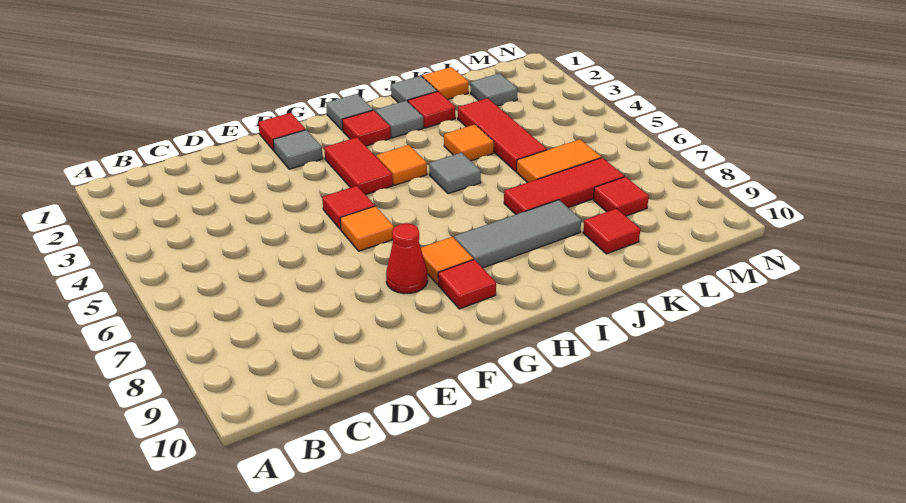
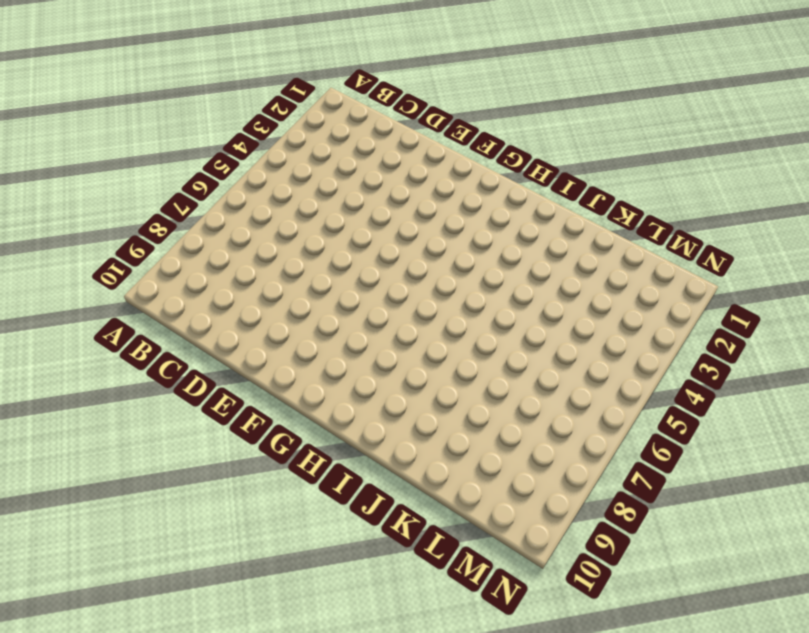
none -> red tile F1 level 1
none -> grey tile F2 level 1
none -> red tile F5 level 1

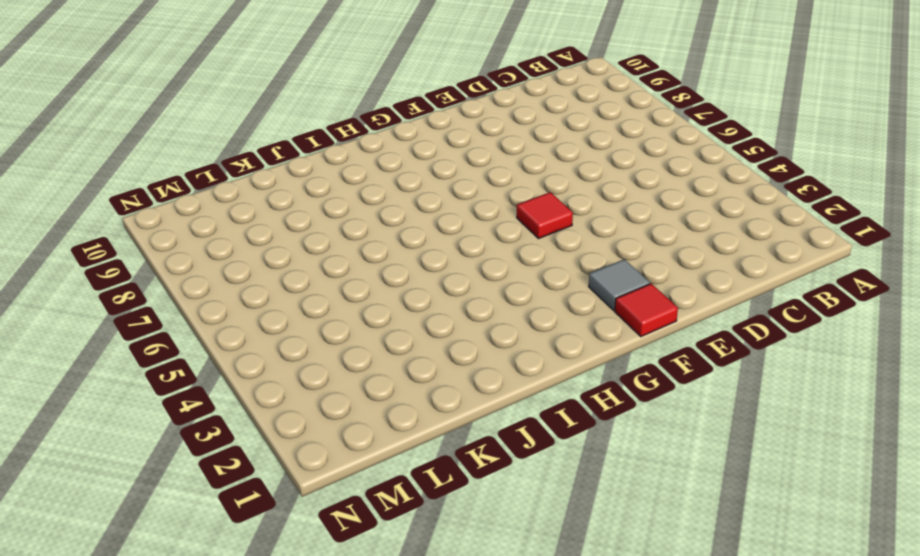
none -> orange tile F6 level 1
none -> red cone F8 level 1
none -> red tile G3:G4 level 1

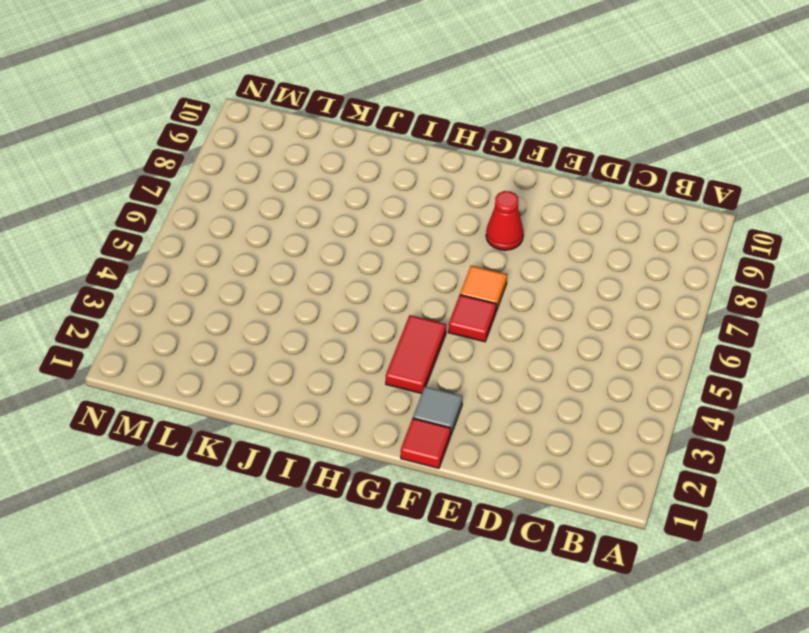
none -> orange tile G8 level 1
none -> red tile G9 level 1
none -> grey tile H1 level 1

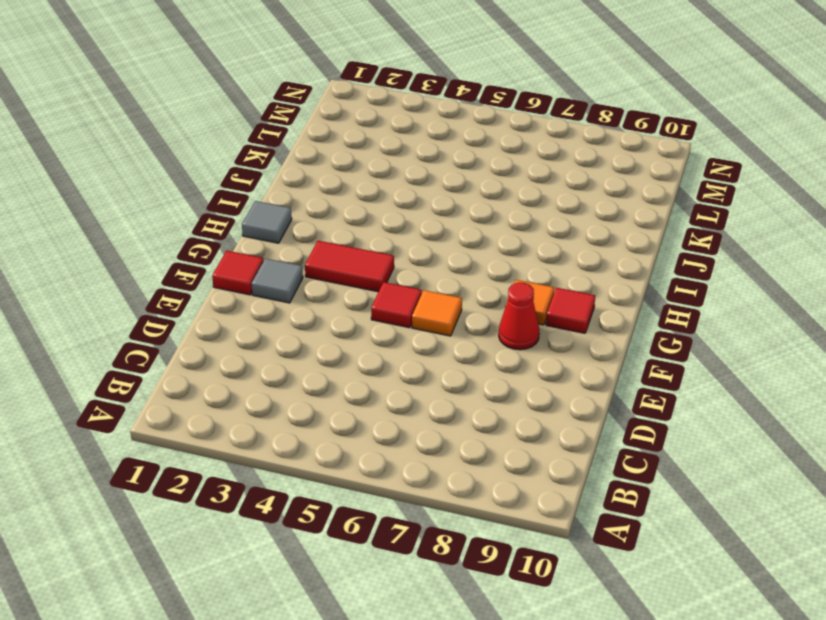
none -> red tile H2 level 1
none -> orange tile H4 level 1
none -> grey tile H8:J8 level 1

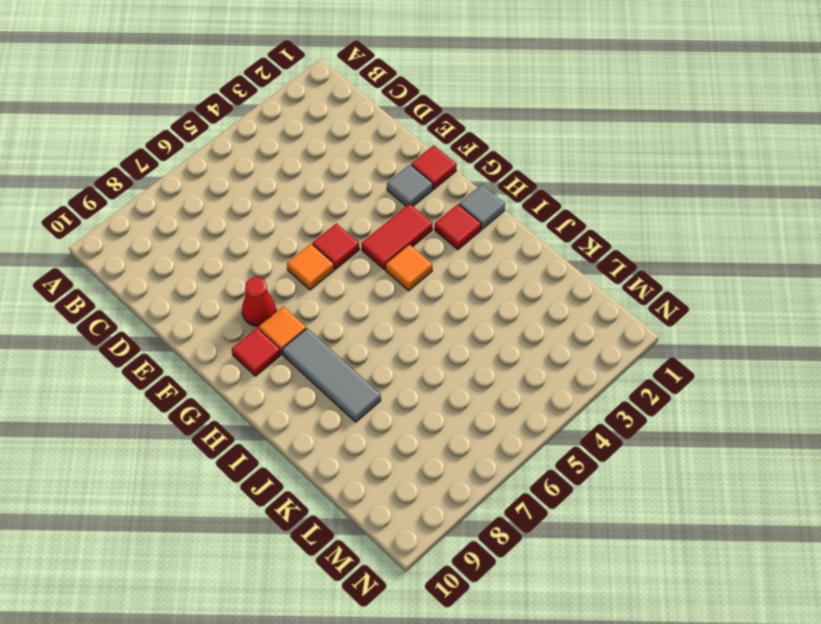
none -> grey tile I2 level 1
none -> grey tile I5 level 1
none -> grey tile J1 level 1

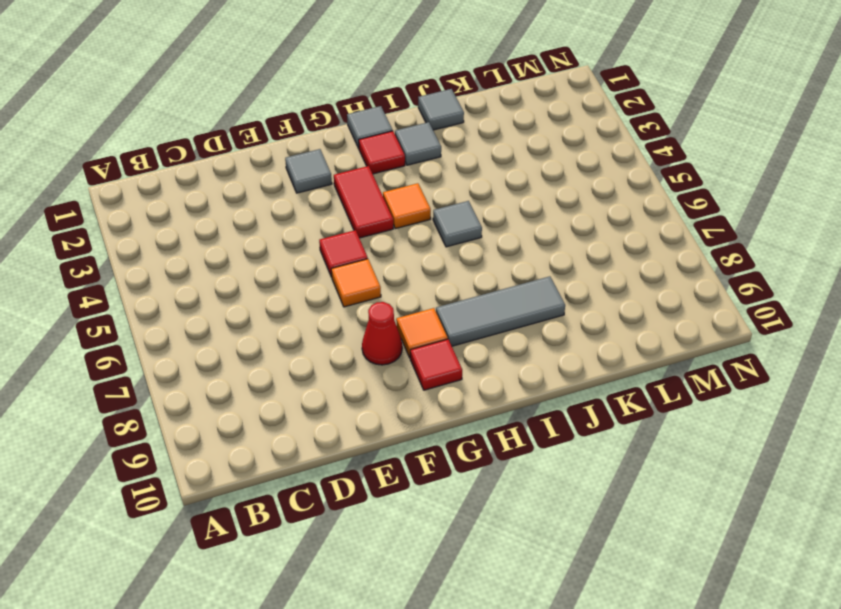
none -> red tile F1 level 1
none -> red tile J2 level 1
none -> orange tile J4 level 1

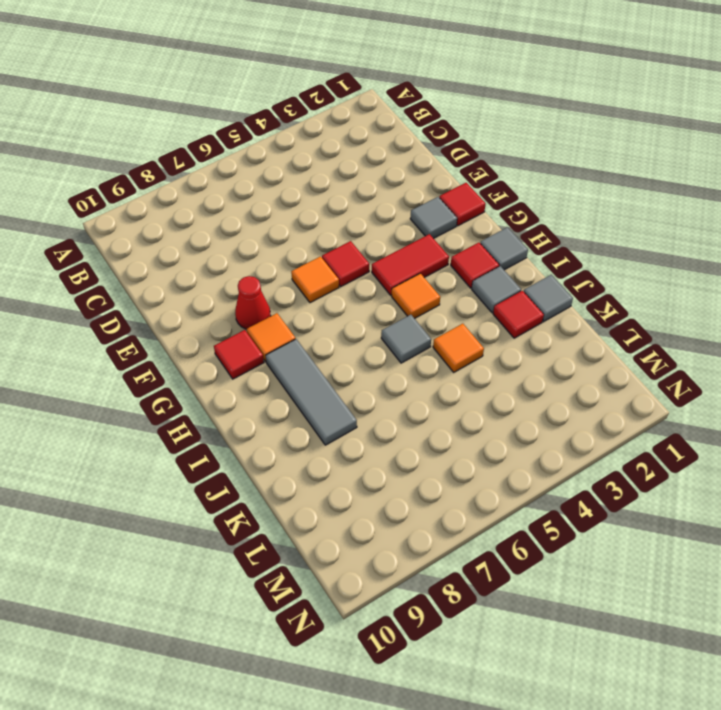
none -> red tile J7:L7 level 1
none -> orange tile K1 level 1
none -> red tile K3:K5 level 1

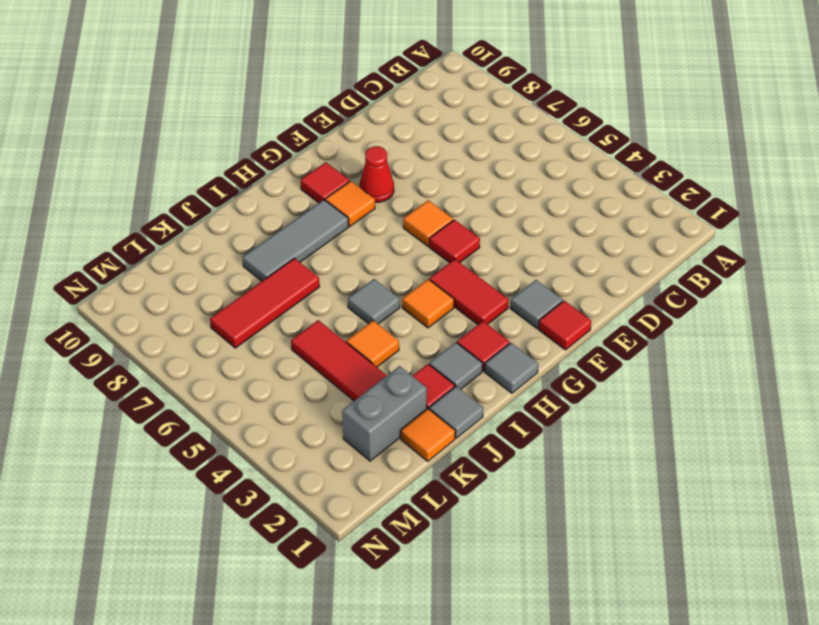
grey brick K2:L2 level 1 -> grey tile L2 level 1
none -> orange tile K6:L6 level 1
none -> red tile K9 level 1
none -> red tile L8 level 1

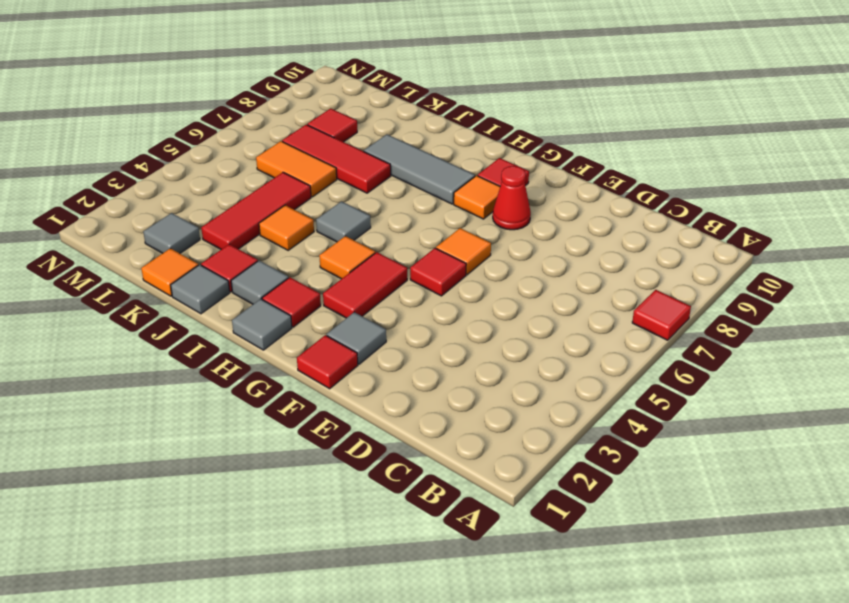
red tile A7 level 1 -> red tile K9 level 1

